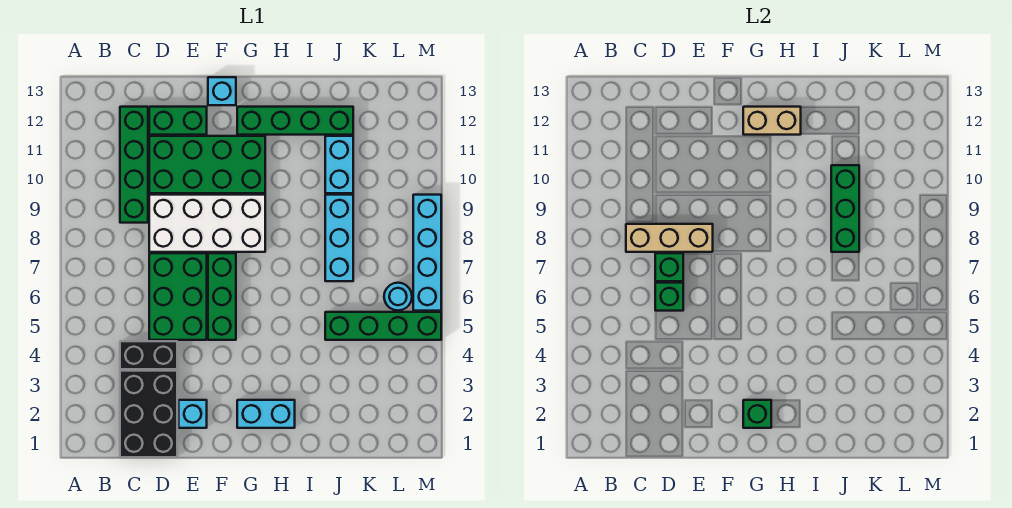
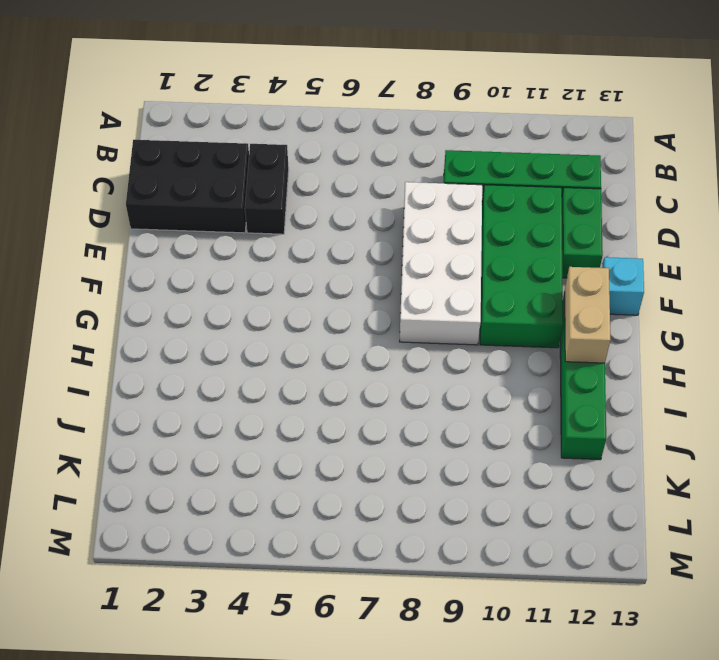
none -> green brick D5:E7 level 1
none -> cyan brick E2 level 1
none -> green brick F5:F7 level 1

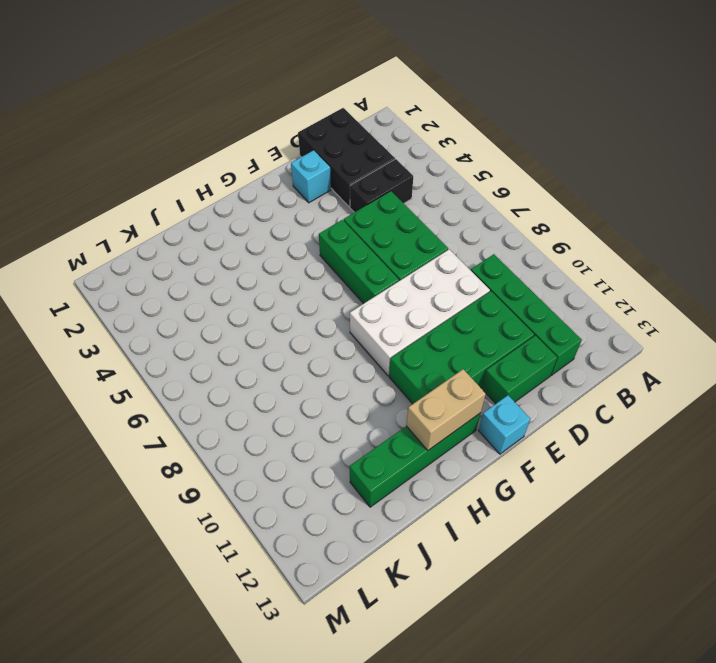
none -> cyan brick G2:H2 level 1
none -> green brick J5:M5 level 1
none -> cyan brick J7:J9 level 1

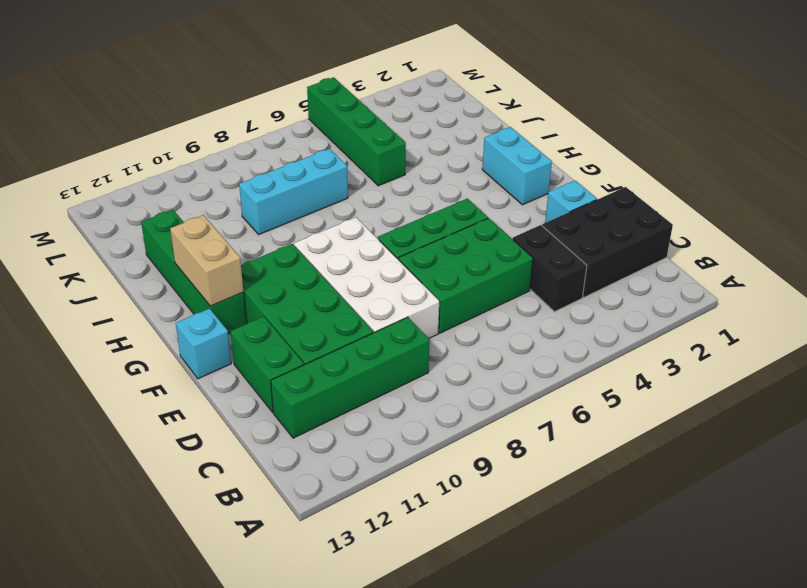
none -> cyan brick J10:J11 level 1
none -> cyan round brick L6 level 1
none -> cyan brick M6:M9 level 1

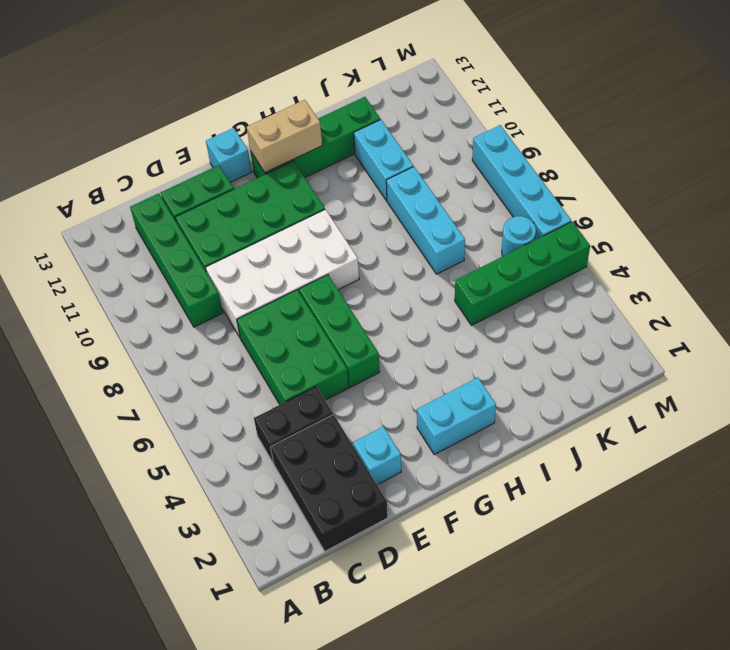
none -> tan brick C8:E8 level 2
none -> green brick D6 level 2
none -> green brick D7 level 2

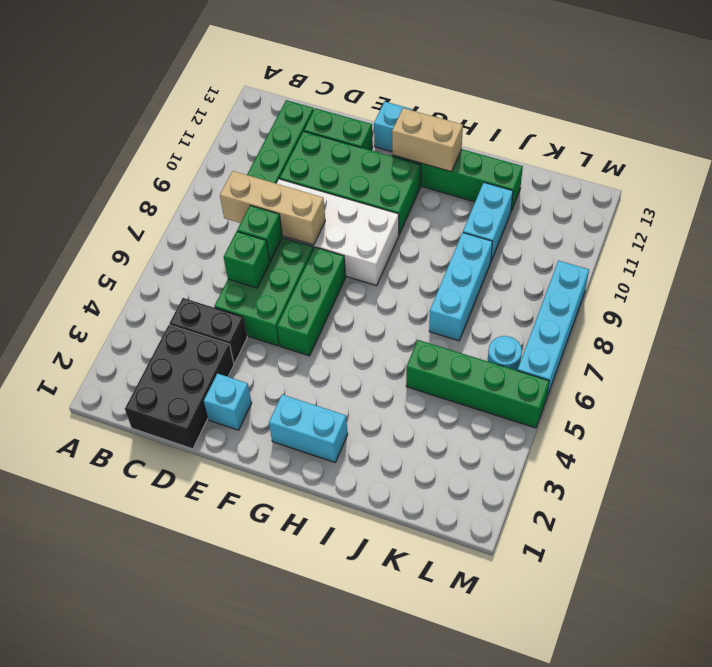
none -> green brick G2 level 2
none -> green brick J8:J10 level 2

